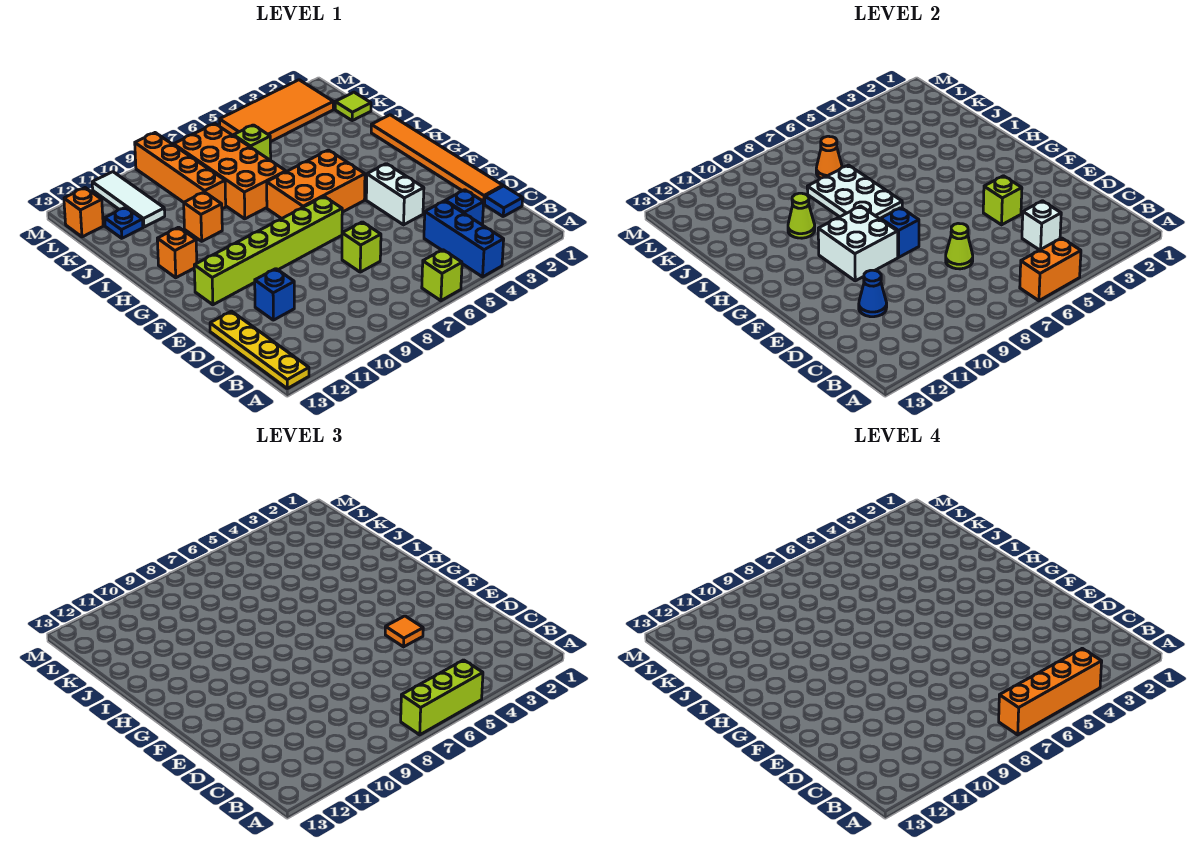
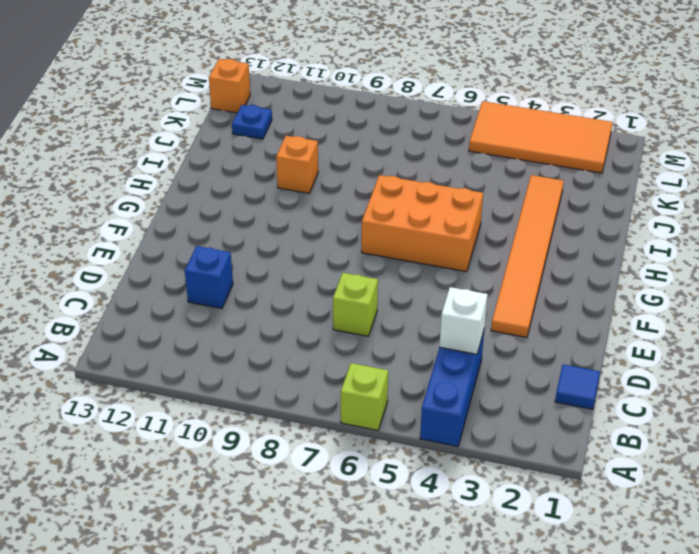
orange tile E3:J3 level 1 -> orange tile D1:I1 level 1
none -> yellow plate A13:D13 level 1
none -> blue brick C3 level 1
none -> white brick E4:F4 level 1
none -> lime brick F7:F12 level 1

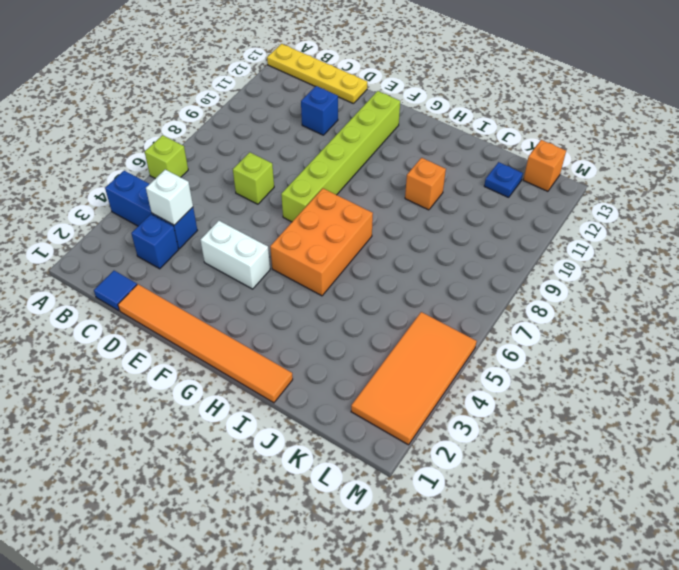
none -> orange brick H12 level 1
none -> orange brick I7:L8 level 1
none -> orange brick J9:M9 level 1
none -> lime tile K1 level 1

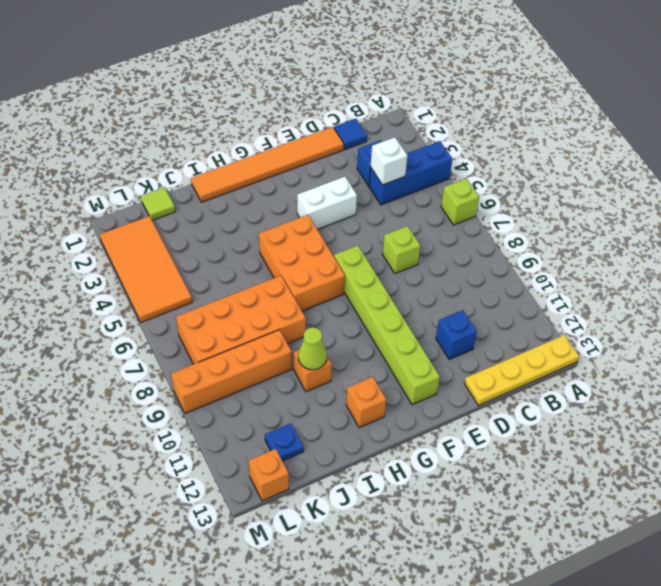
none -> lime brick K6 level 1
none -> white tile K11:M11 level 1
none -> orange brick A5:A6 level 2
none -> lime cone D7 level 2

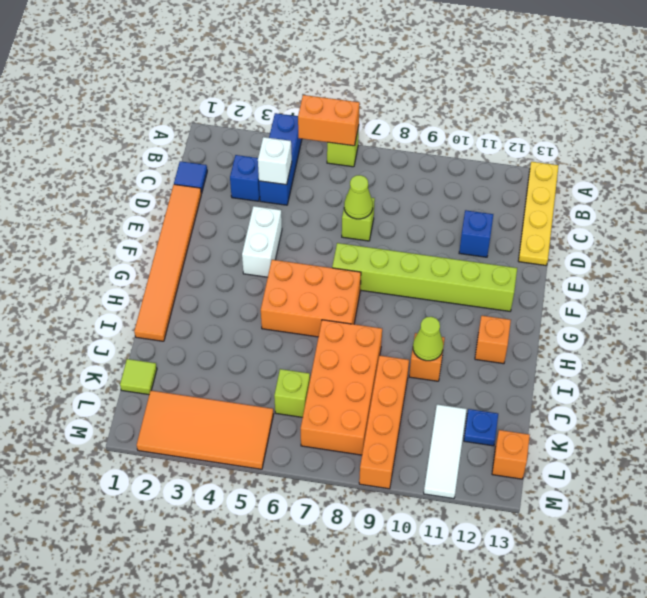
none -> blue cone D11 level 2
none -> lime brick E4 level 2
none -> blue brick F8 level 2
none -> white brick F9:G10 level 2

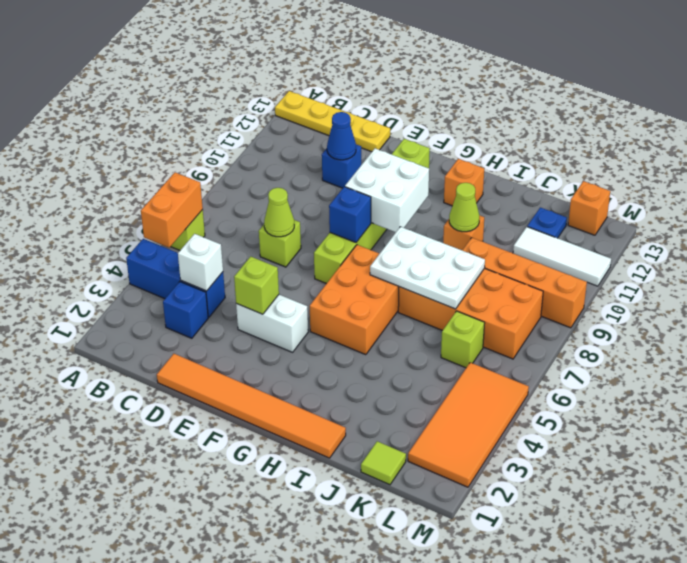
none -> blue tile C1 level 1
none -> orange cone K7 level 2
none -> lime brick A5:A7 level 3
none -> orange tile E4 level 3

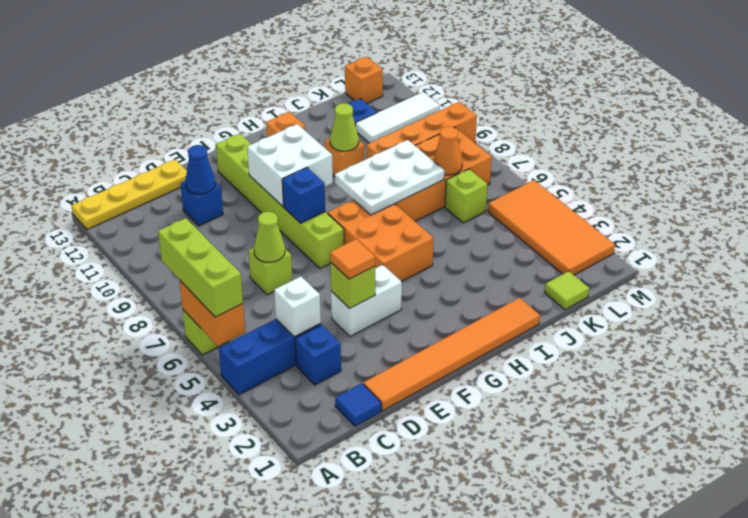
none -> orange brick A4:A7 level 4

